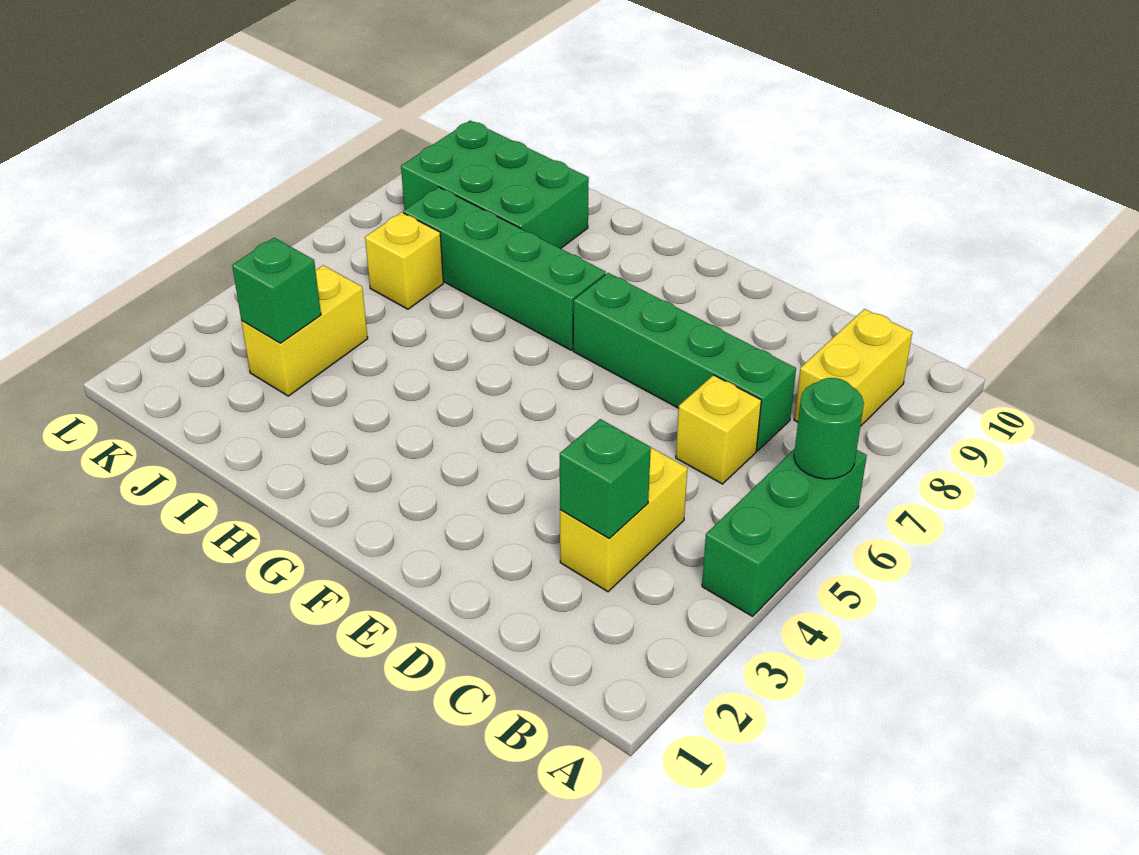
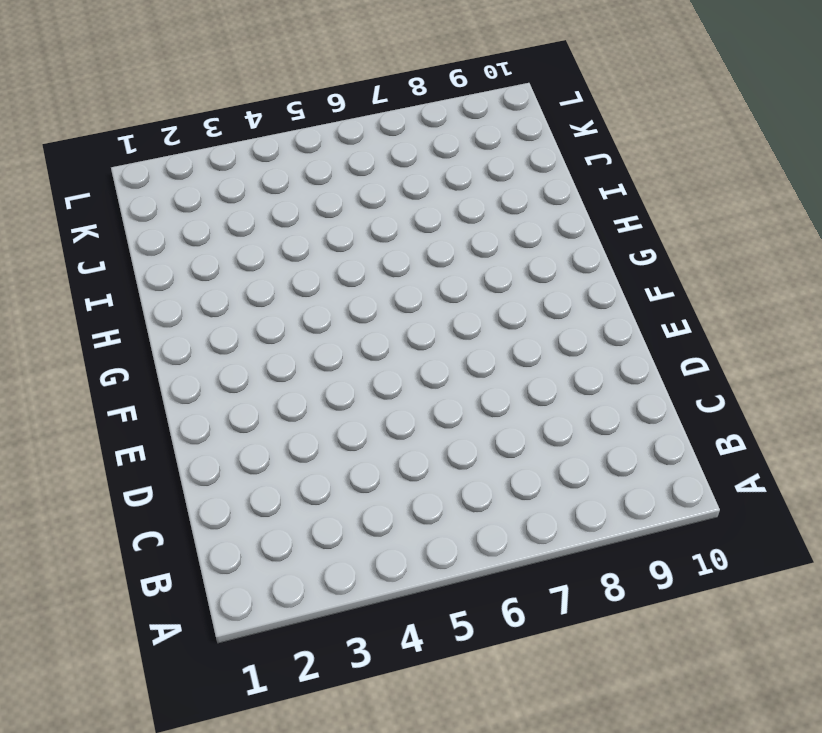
none -> green brick A4:A6 level 1
none -> yellow brick B8:B9 level 1
none -> yellow brick C3:C4 level 1

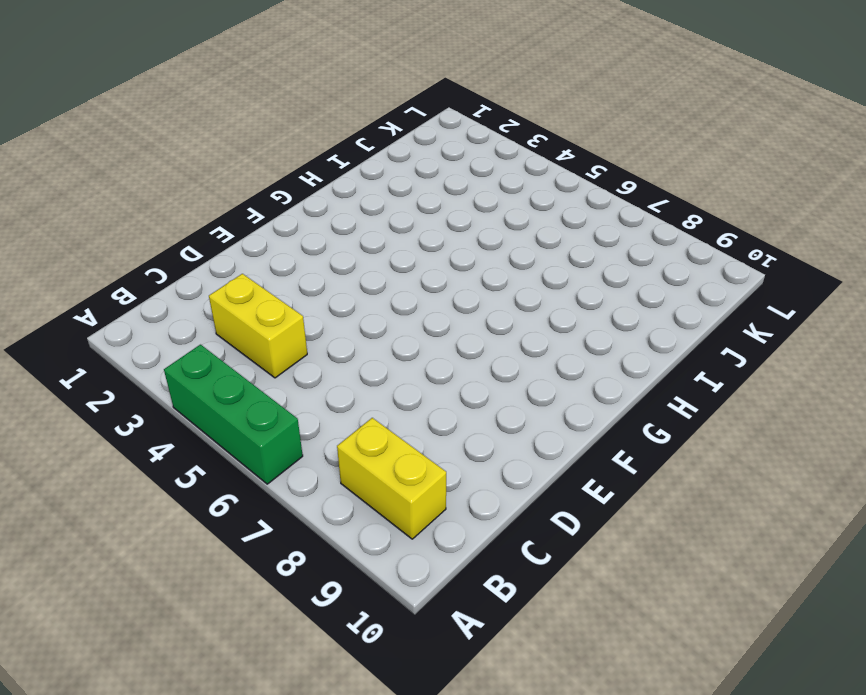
none -> yellow brick C6 level 1
none -> green brick C7:F7 level 1
none -> green brick G7:J7 level 1

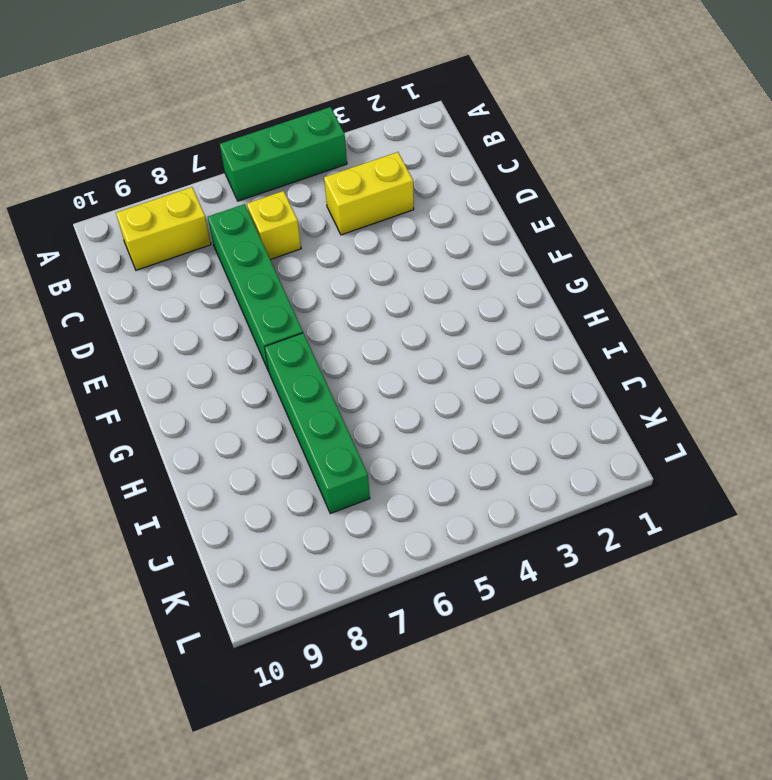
none -> green brick I8:K9 level 1
none -> yellow brick J3:J4 level 1
none -> yellow brick J6 level 1

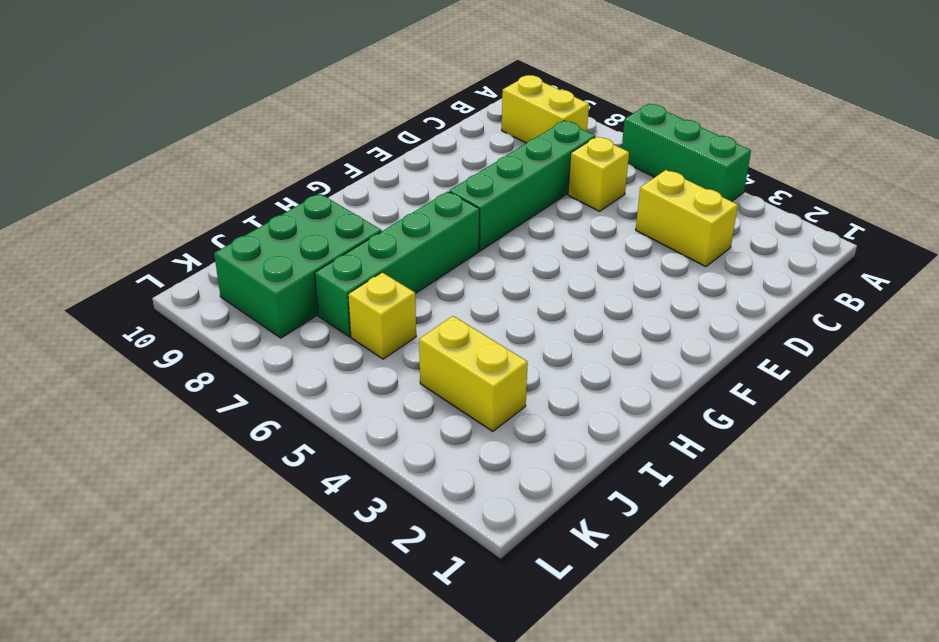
none -> green round brick A6 level 2
none -> green brick C3 level 2
none -> green brick J3 level 2

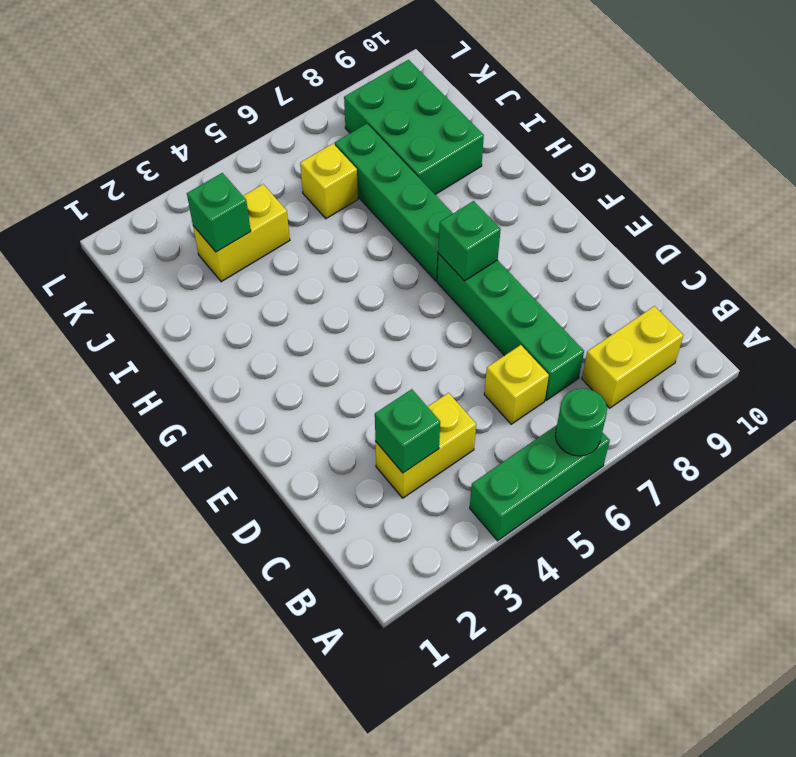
green brick F7 level 2 -> none

